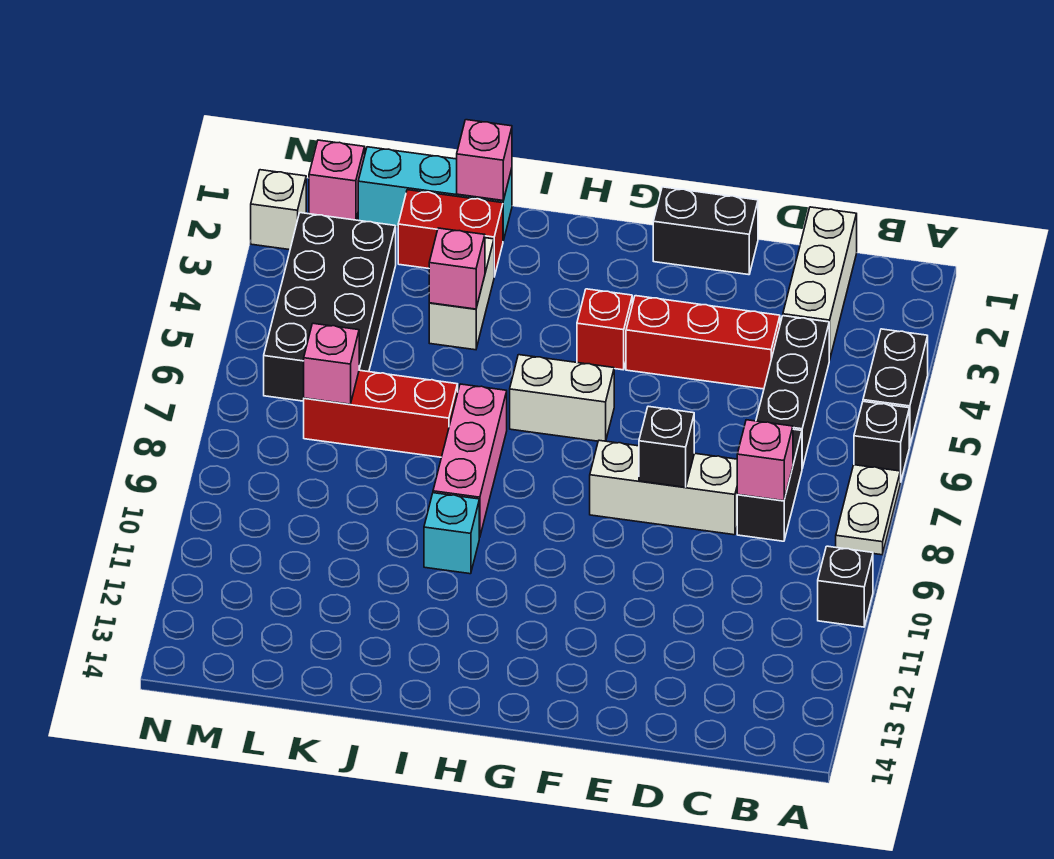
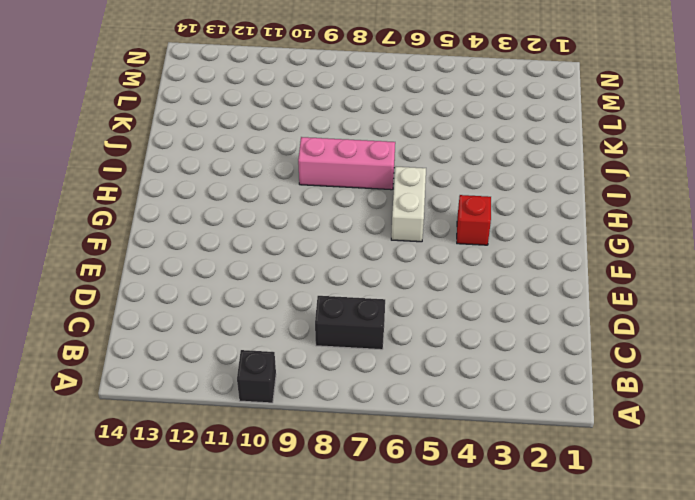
none -> black brick A4:A5 level 1
none -> black brick A6 level 1
none -> white plate A7:A8 level 1

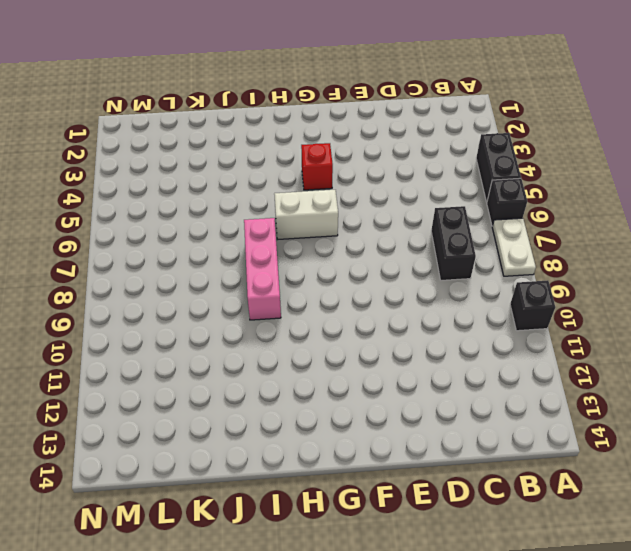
none -> white brick C1:C3 level 1
none -> black brick C4:C6 level 1
none -> red brick D4:F4 level 1

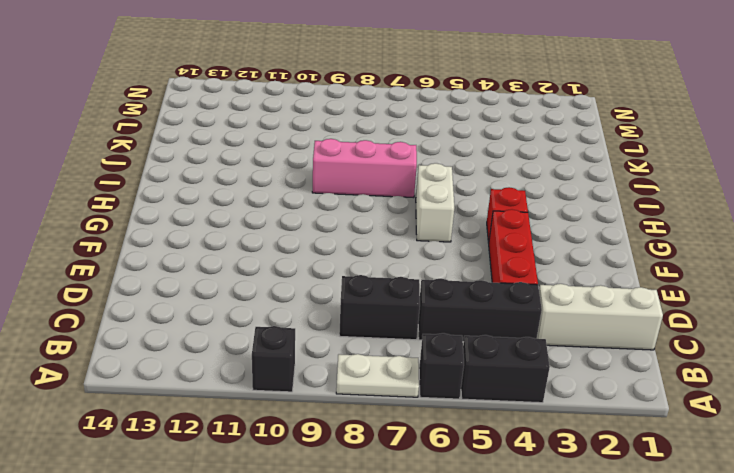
none -> white brick D8:F8 level 1
none -> black brick E1:F1 level 1
none -> cyan brick I10 level 1

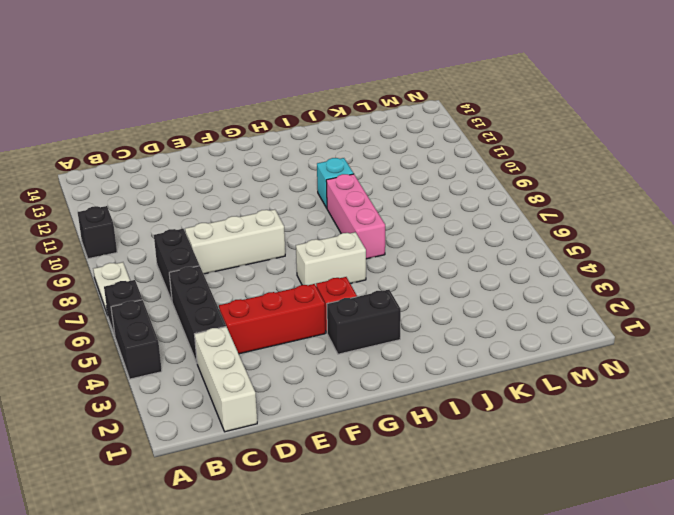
black brick G3:H3 level 1 -> black brick E1:F1 level 1
none -> cyan brick J1:L1 level 1
none -> red brick J2:K2 level 1
none -> white brick J3:J4 level 1

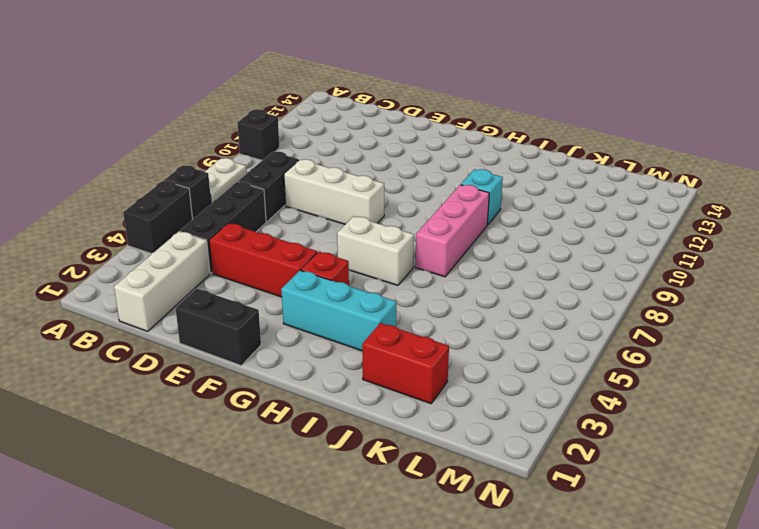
cyan brick G3:I3 level 1 -> cyan brick J1:L1 level 1
none -> white brick J3:J4 level 1
none -> red brick J7:L7 level 1
none -> black brick L3:M6 level 1

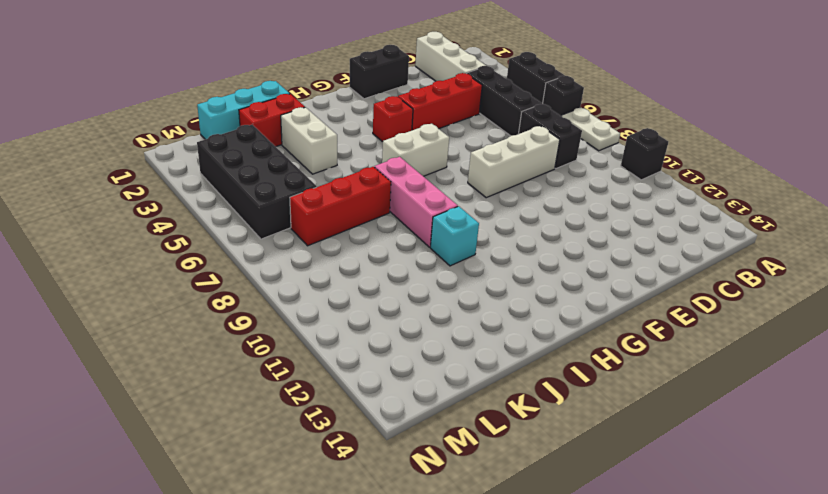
none -> pink brick M1 level 1
none -> white brick N2 level 1
none -> pink brick C8 level 2

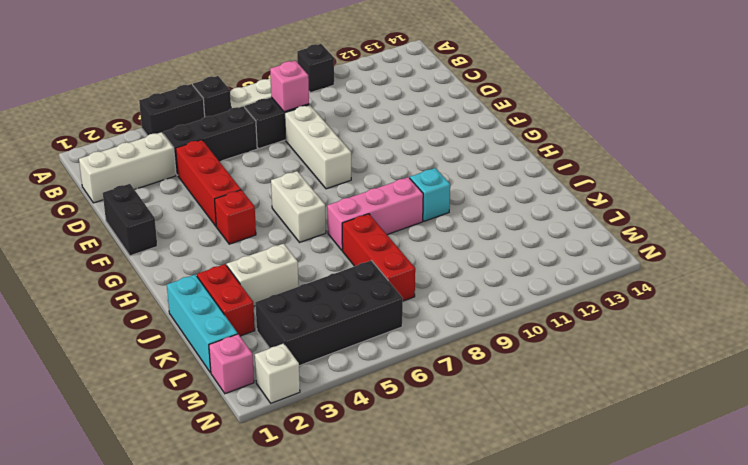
none -> black brick E8 level 2
none -> pink brick J1 level 2
none -> pink brick J4 level 2

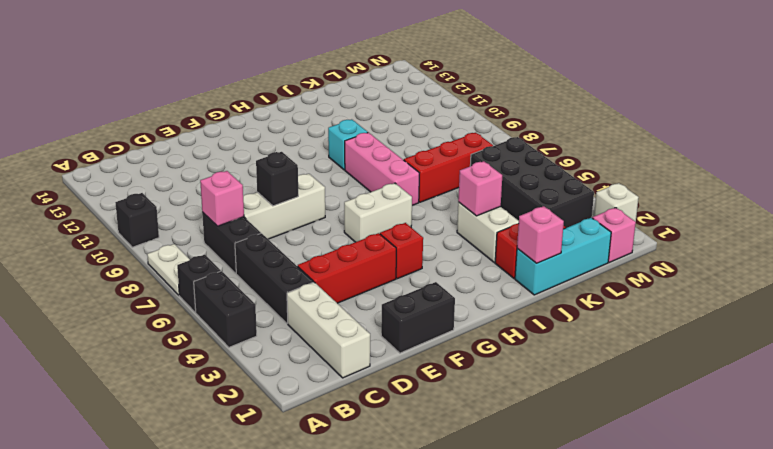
none -> pink brick L7 level 2

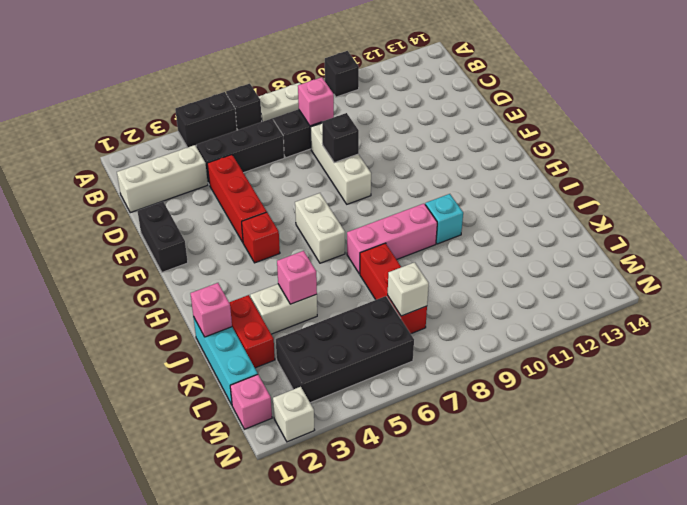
white brick L7 level 2 -> pink brick L7 level 2

